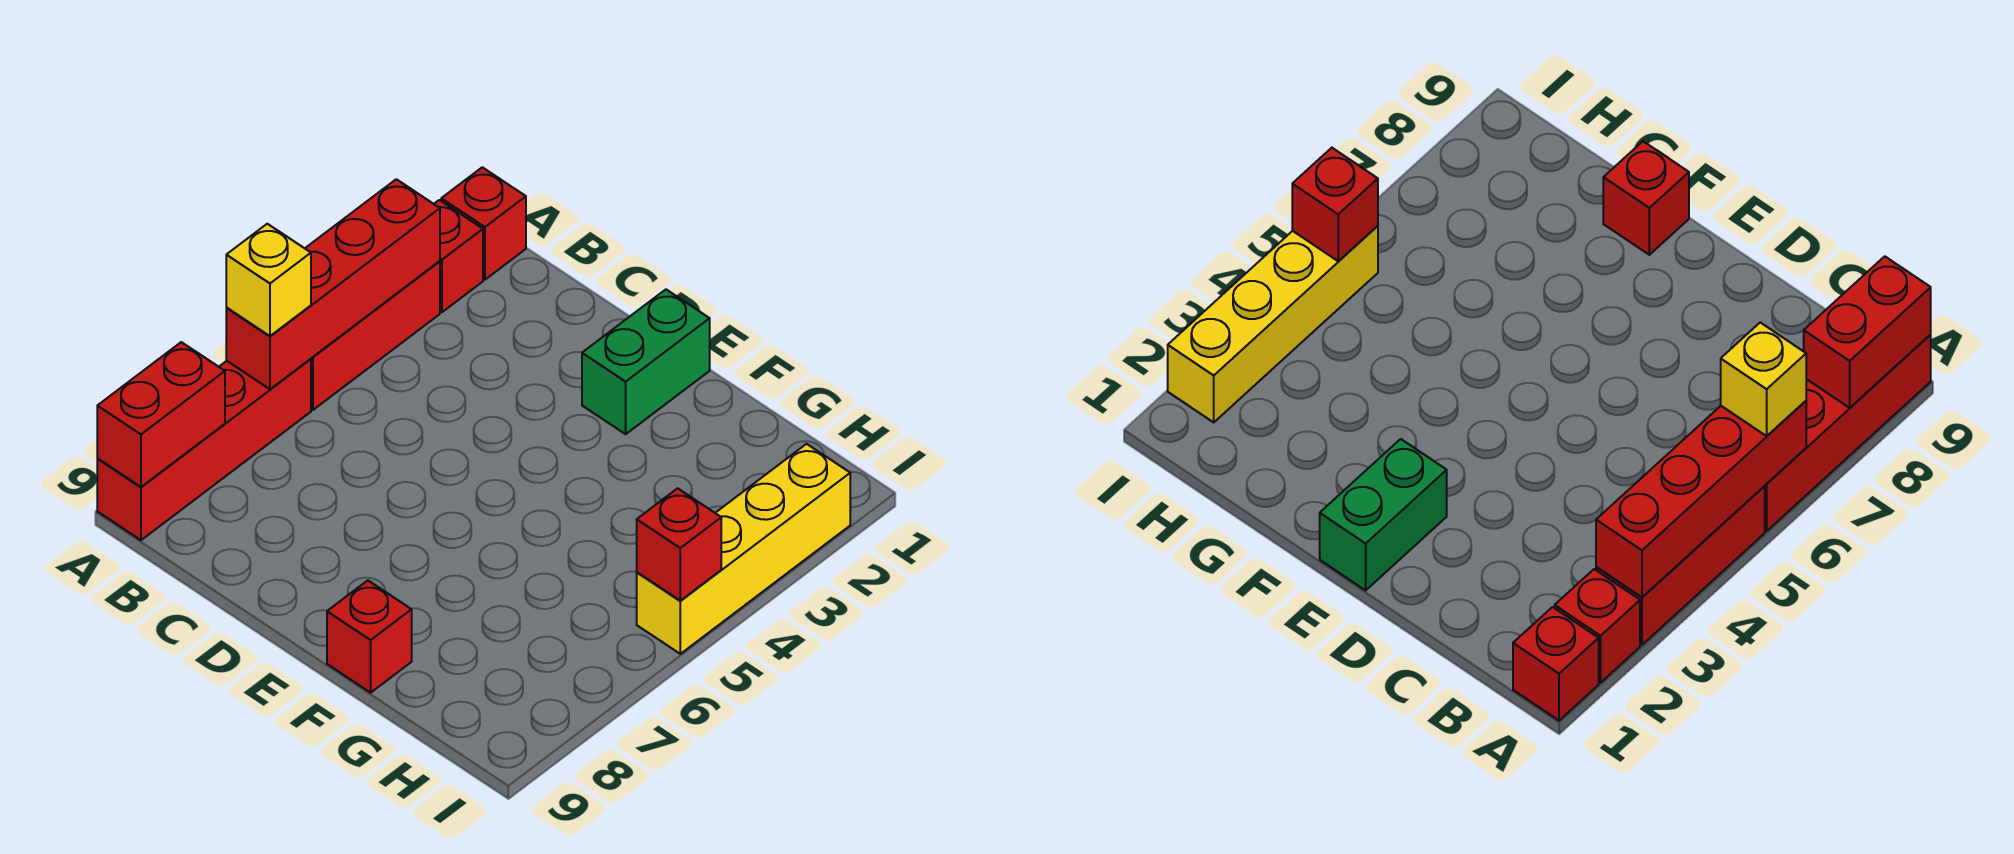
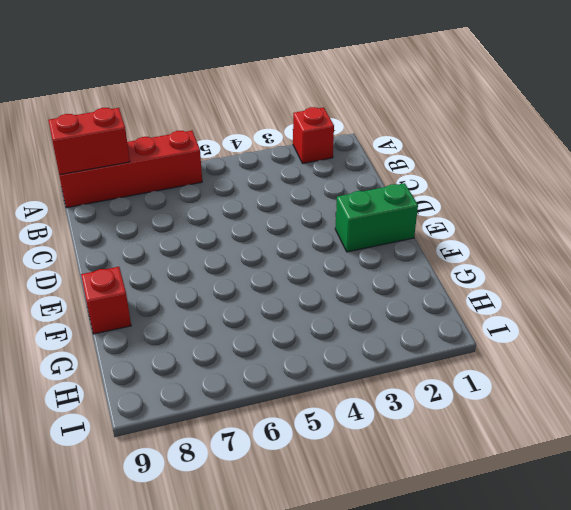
none -> red brick A1 level 1
none -> red brick A3:A5 level 1

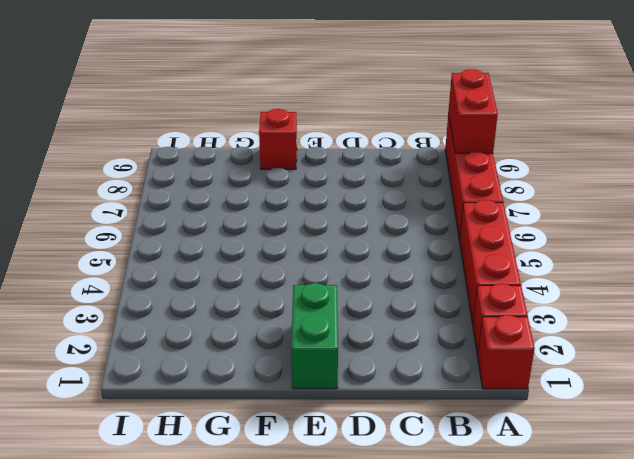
none -> yellow brick I2:I5 level 1
none -> red brick A3:A6 level 2

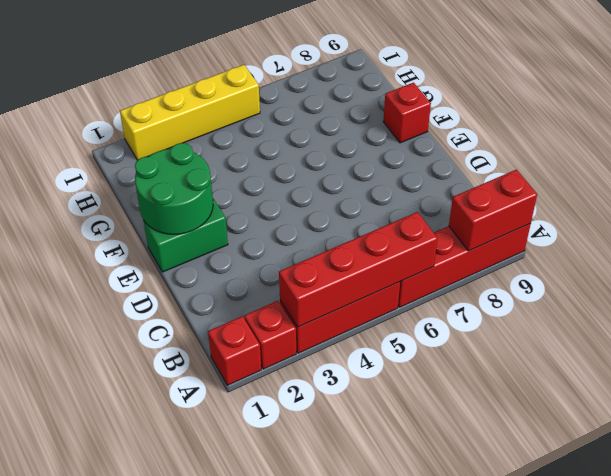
green round brick E1:F2 level 2 -> none
none -> red brick I5 level 2
none -> yellow brick A6 level 3

